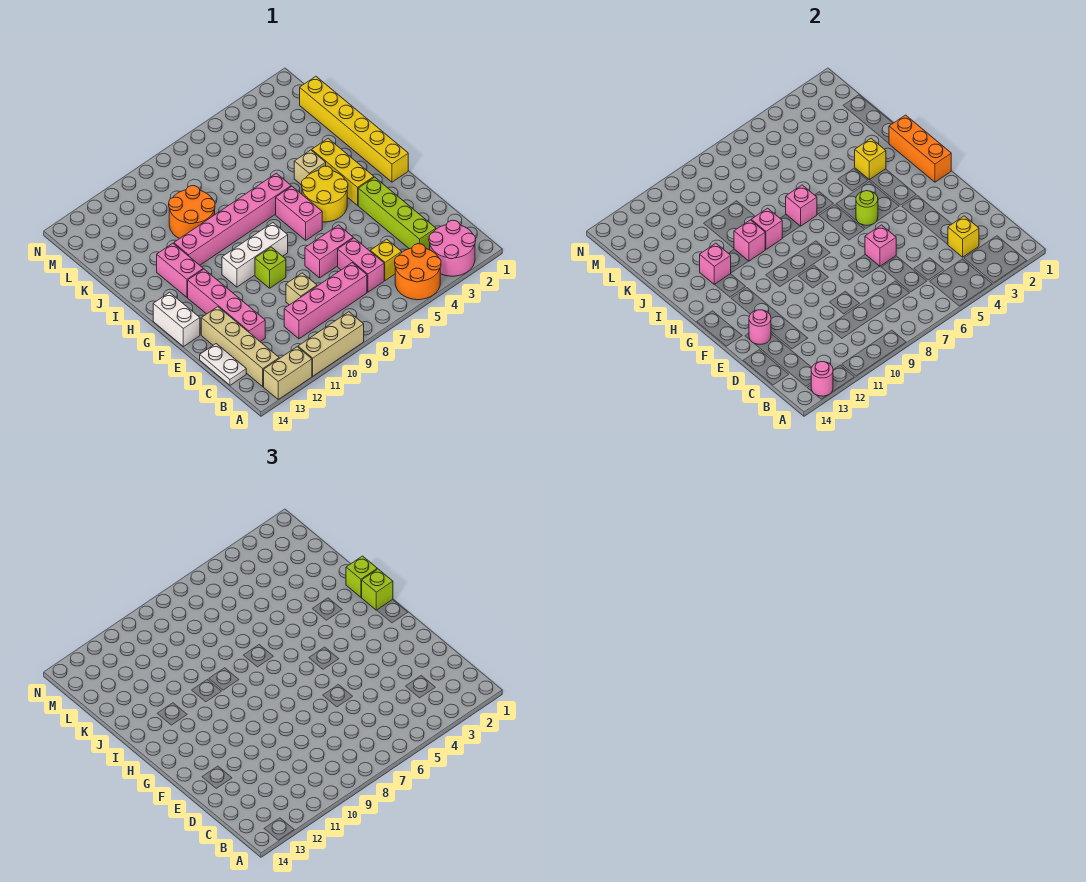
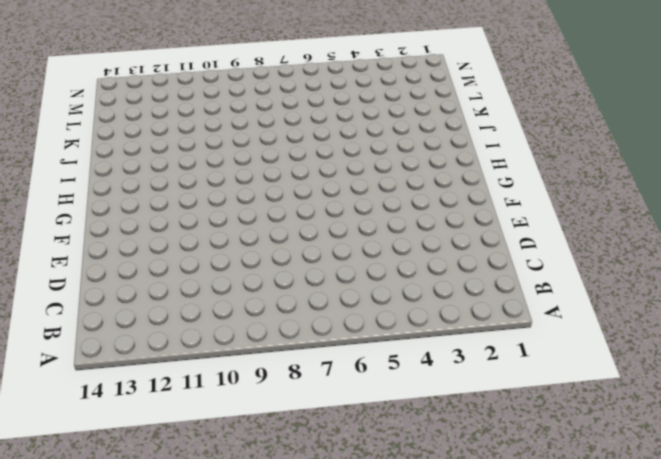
none -> pink round brick A2:B3 level 1
none -> orange round brick A4:B5 level 1
none -> tan brick A9:A11 level 1
none -> tan brick A12:A13 level 1

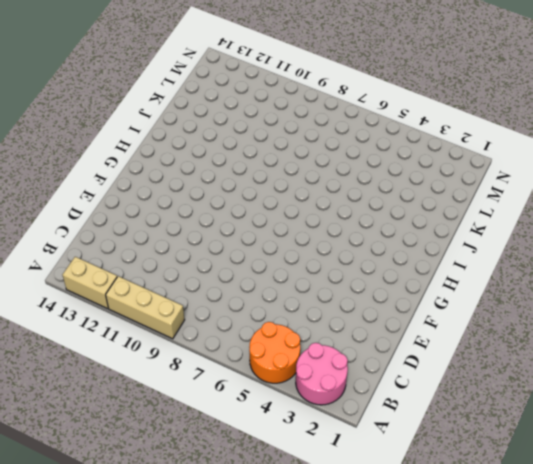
none -> tan brick B13:E13 level 1
none -> lime brick C3:F3 level 1
none -> yellow brick C5 level 1
none -> pink brick C6:D6 level 1

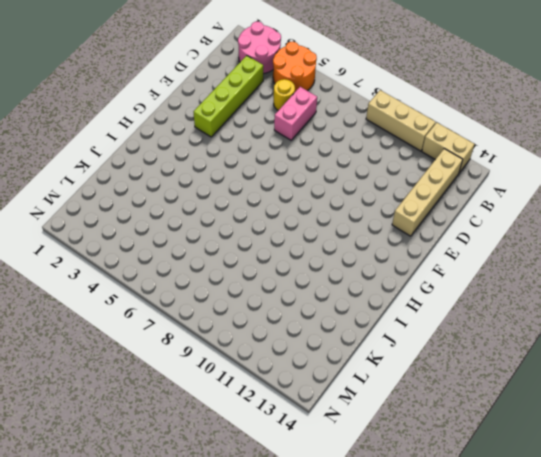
yellow round brick C5 level 1 -> yellow brick C5 level 1
none -> pink brick C7:C10 level 1
none -> white plate C14:D14 level 1
none -> tan brick D9 level 1
none -> pink brick D12:G12 level 1

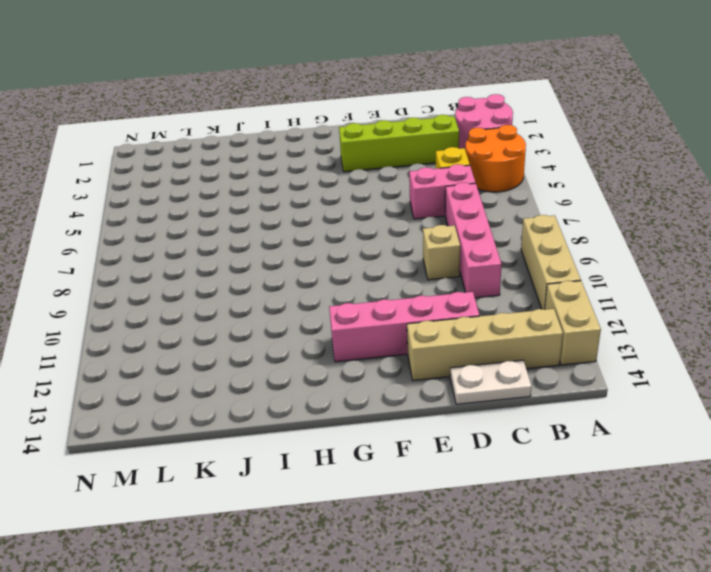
none -> pink brick E6:E7 level 1
none -> lime brick F9 level 1
none -> white brick F14:G14 level 1
none -> yellow brick G1:L1 level 1

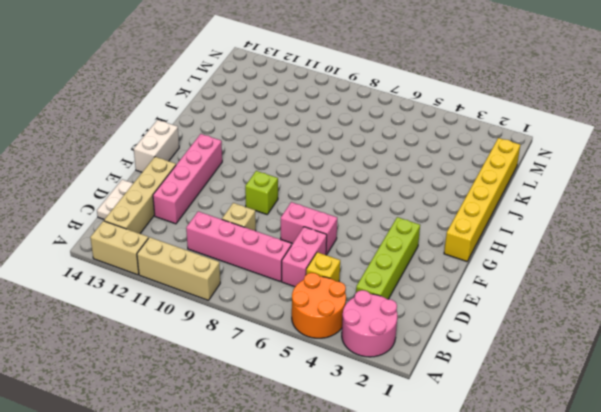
none -> yellow brick G3:I3 level 1
none -> yellow round brick G4:H5 level 1
none -> pink brick G6:H6 level 1
none -> white brick G8:G10 level 1

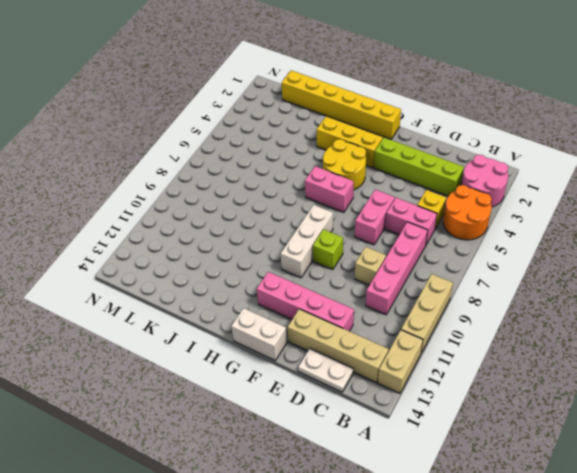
none -> pink brick H12:I12 level 1
none -> tan brick I4 level 1
none -> pink brick I6:I11 level 1
none -> orange round brick J9:K10 level 1

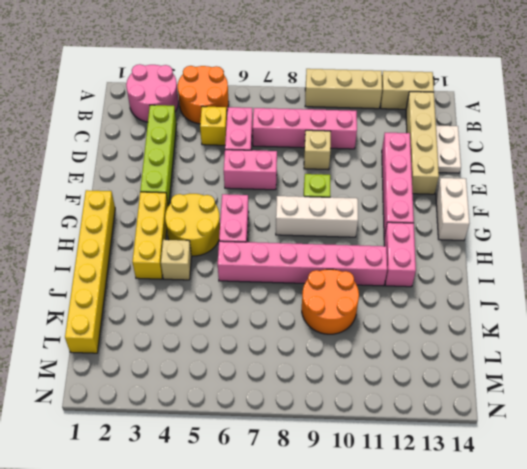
none -> pink round brick A13 level 2
none -> yellow brick C3 level 2
none -> pink brick E6 level 2
none -> pink round brick E13 level 2

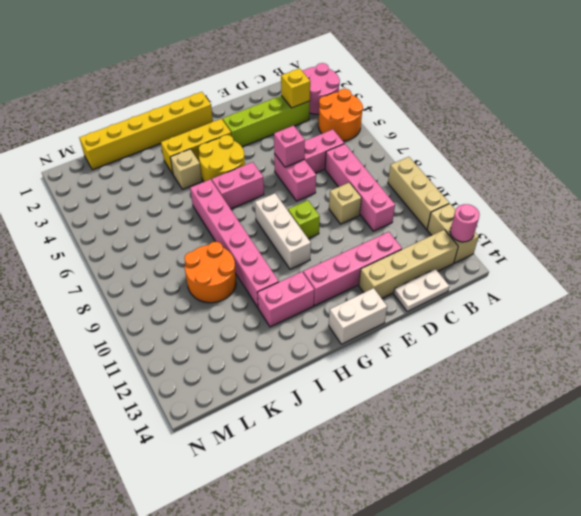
none -> yellow brick C5 level 1
none -> pink round brick E13 level 2
none -> orange brick G1:I1 level 2
none -> lime round brick G5 level 2

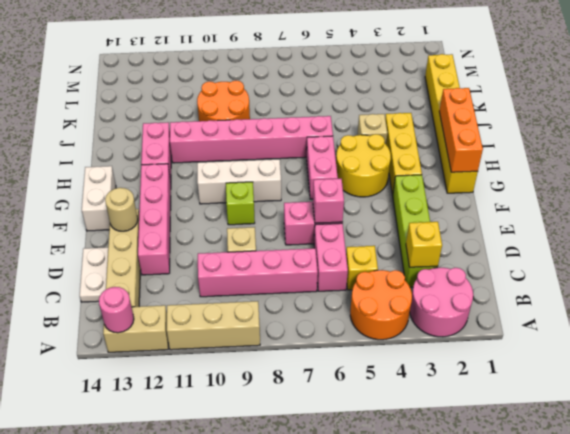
tan round brick E13 level 2 -> pink round brick E13 level 2
none -> lime round brick G5 level 2
none -> yellow brick I3 level 2
none -> pink brick I7 level 2
none -> pink brick I9 level 2

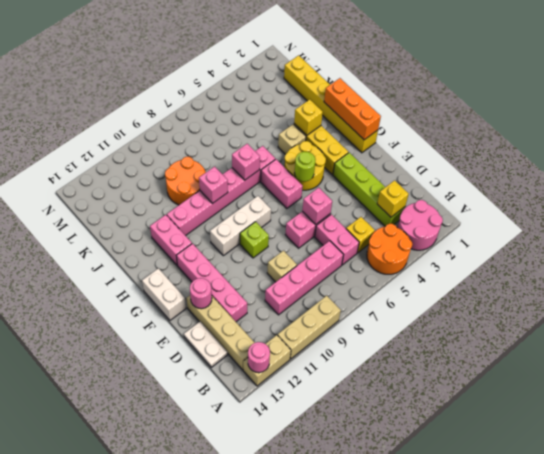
none -> pink brick I10 level 2
none -> pink brick I12 level 2
none -> lime brick H1 level 3
none -> lime brick I1 level 3

